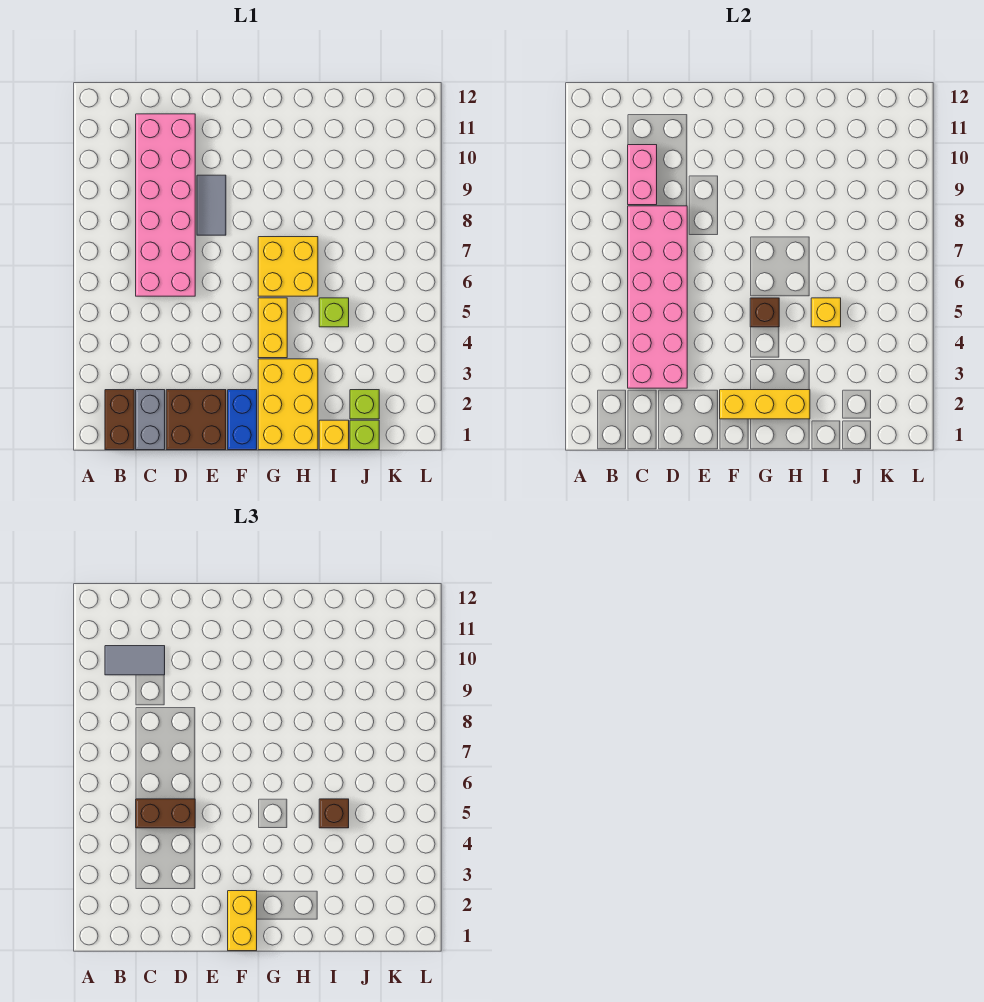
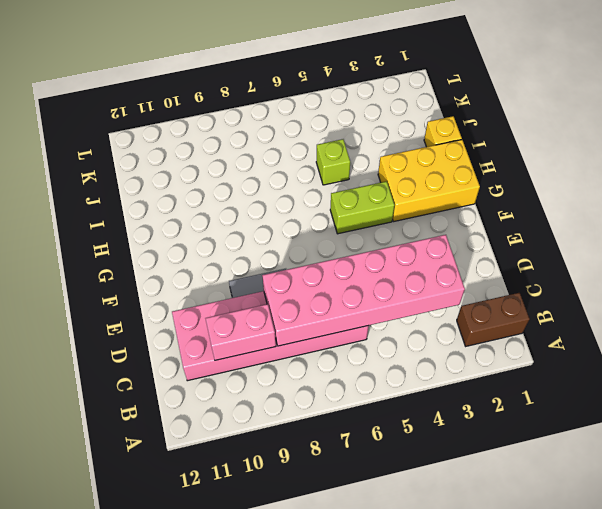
lime brick G4:G5 level 1 -> yellow brick G4:G5 level 1
none -> grey brick C1:C2 level 1
none -> brown brick D1:E2 level 1
none -> blue brick F1:F2 level 1

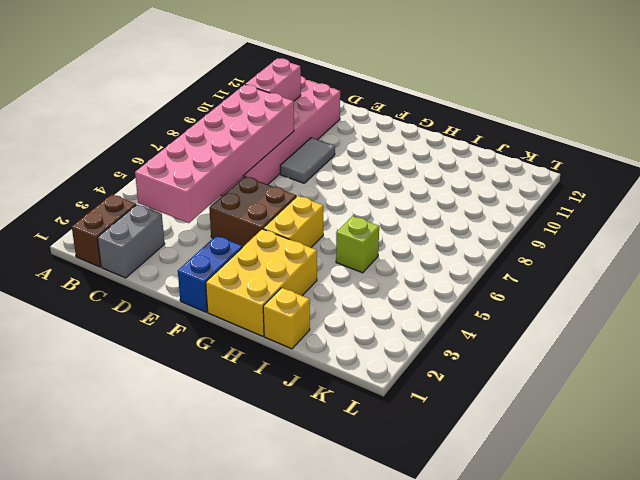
brown brick E4:F5 level 1 -> brown brick D1:E2 level 1
none -> yellow brick G6:H7 level 1
none -> lime brick J1 level 1
none -> lime brick J2 level 1

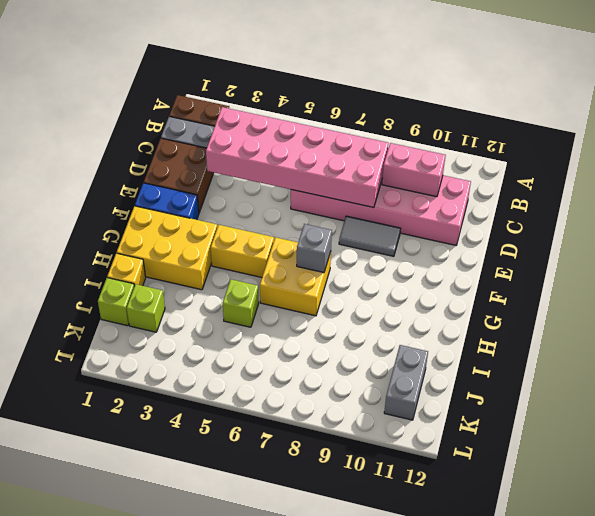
grey brick G7 level 2 -> none
grey brick J11:K11 level 1 -> none
none -> yellow brick F2:H2 level 2
none -> brown brick G5 level 2
none -> yellow brick I5 level 2

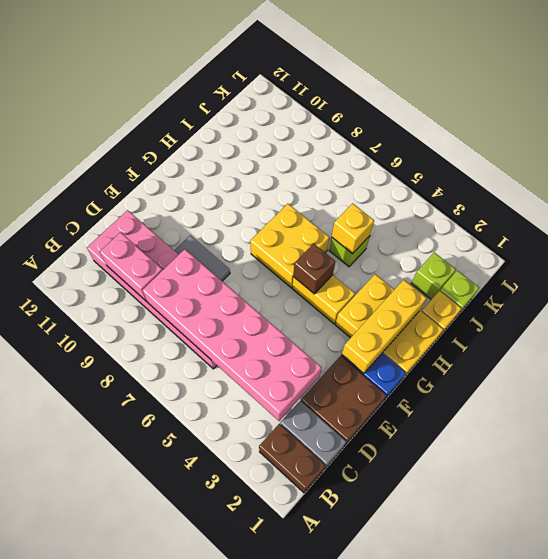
none -> grey tile B10:C10 level 3
none -> brown brick C5:D5 level 3
none -> yellow brick F1:F2 level 3

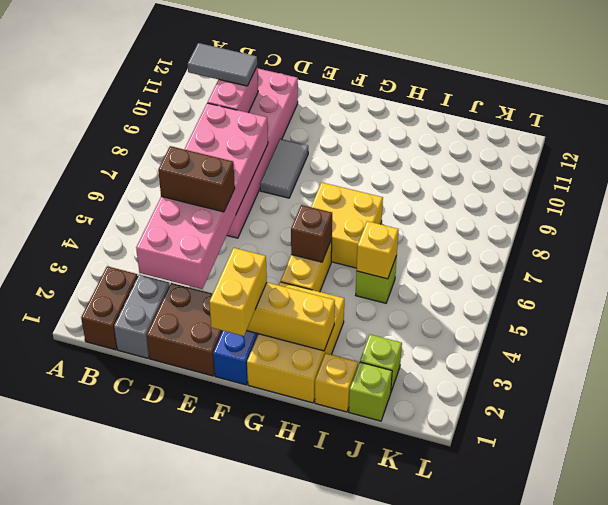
none -> brown brick I5 level 3

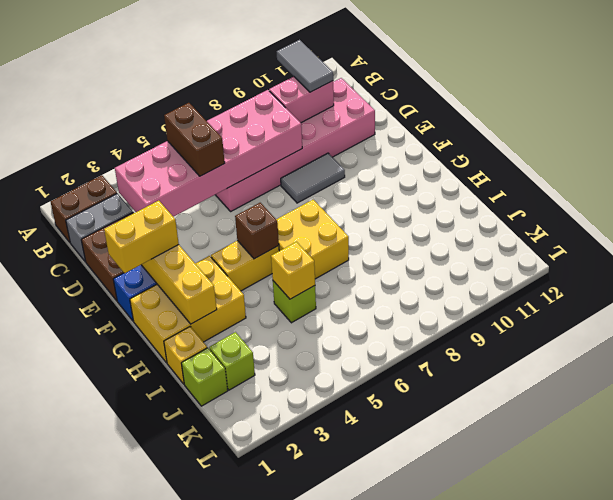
none -> brown brick I5 level 3

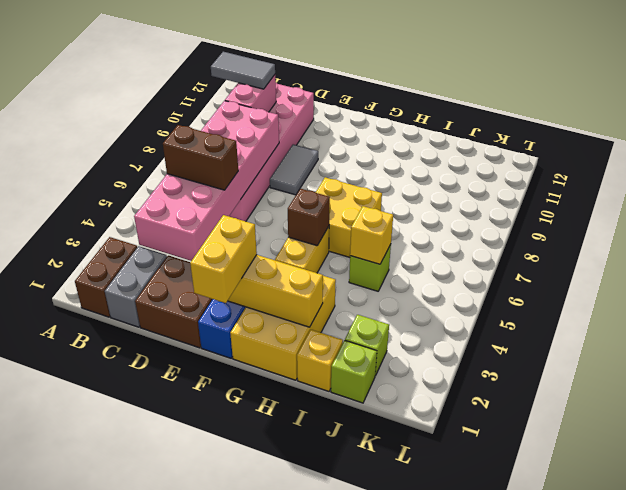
none -> brown brick I5 level 3

